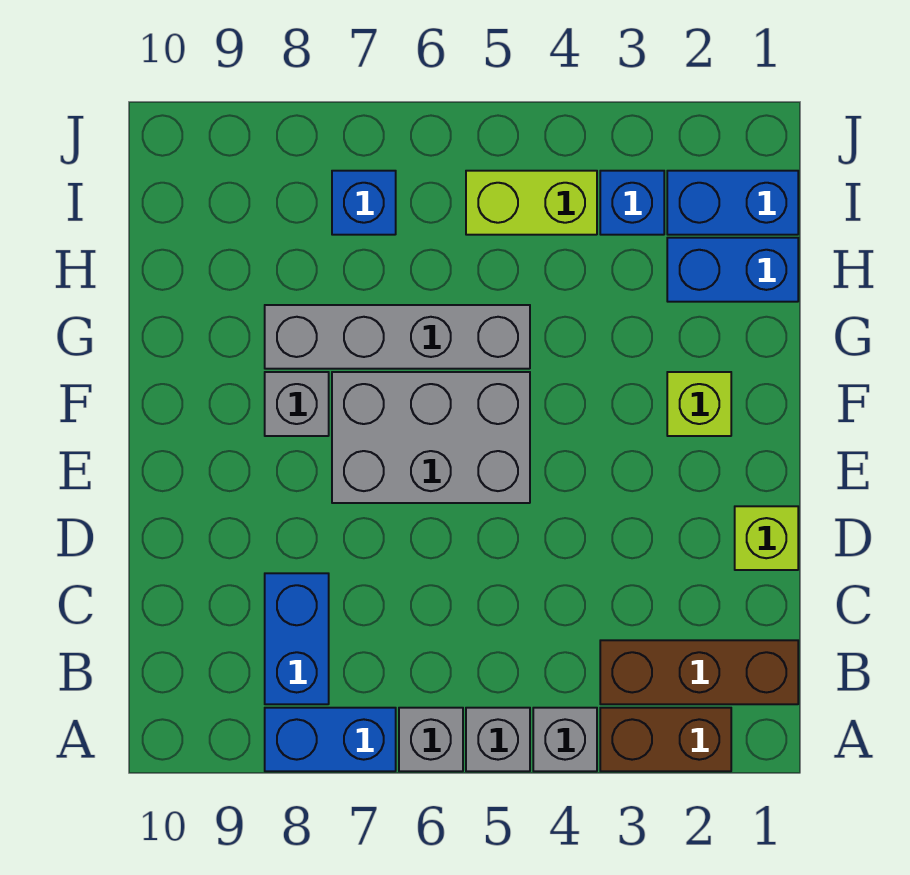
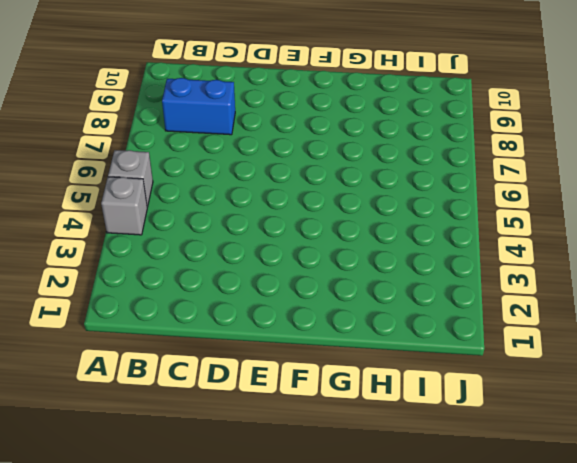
none -> brown brick A2:A3 level 1
none -> grey brick A6 level 1
none -> blue brick A7:A8 level 1

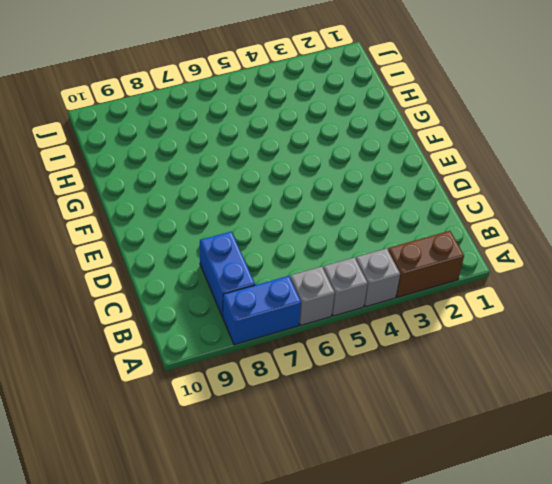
none -> brown brick B1:B3 level 1
none -> lime brick D1 level 1
none -> grey brick E5:F7 level 1

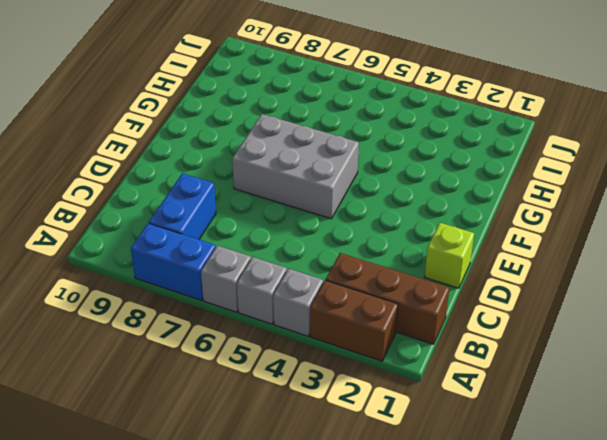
none -> lime brick F2 level 1
none -> grey brick F8 level 1
none -> grey brick G5:G8 level 1

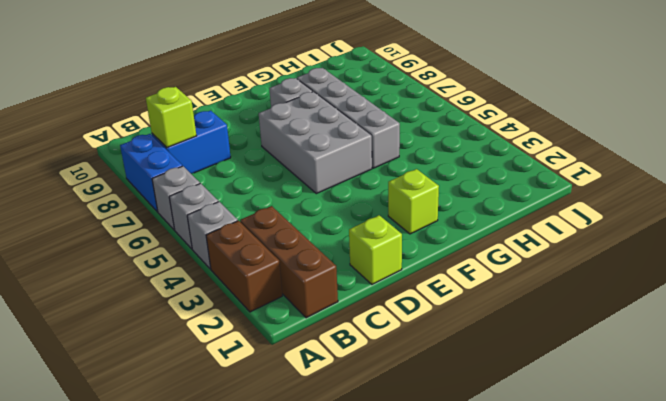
lime brick B8 level 2 -> none
none -> blue brick H1:H2 level 1
none -> blue brick I1:I2 level 1
none -> blue brick I3 level 1

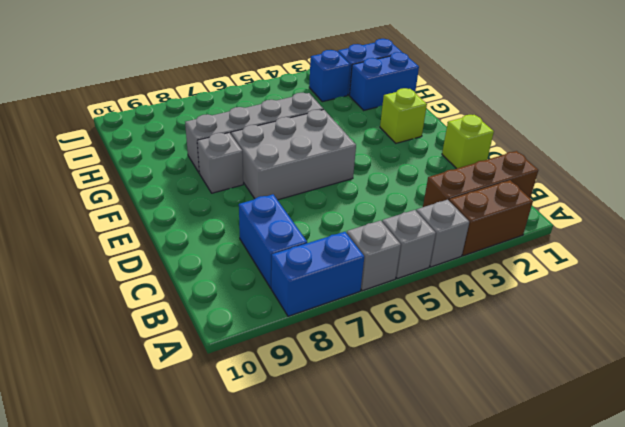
none -> lime brick I4:I5 level 1
none -> blue brick I7 level 1

